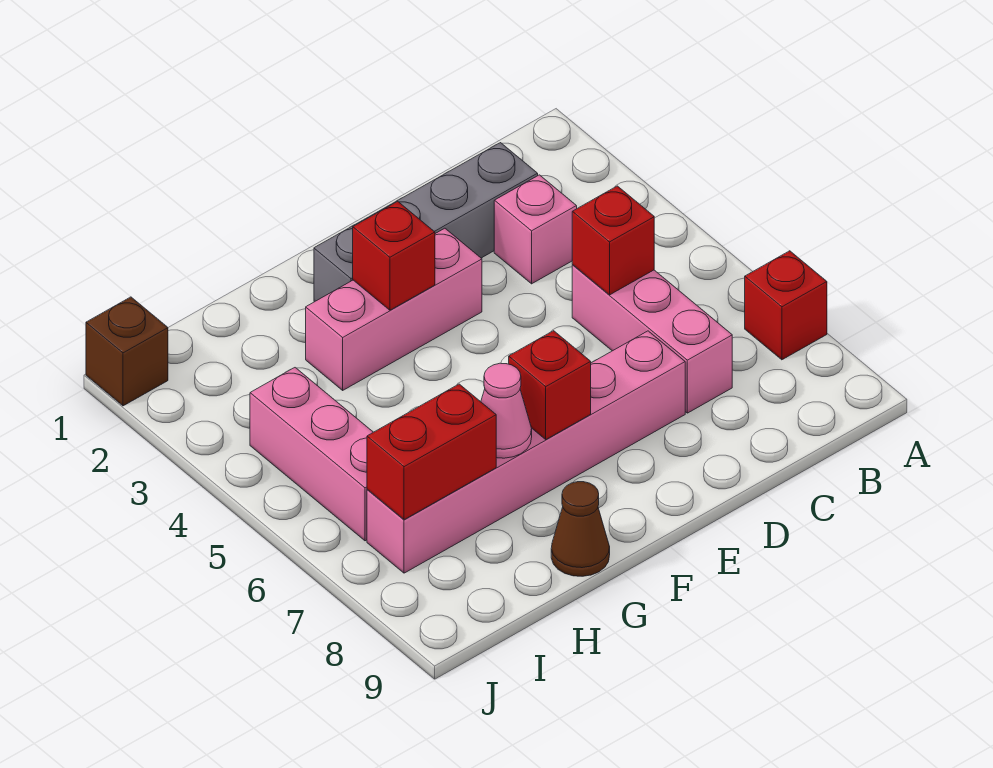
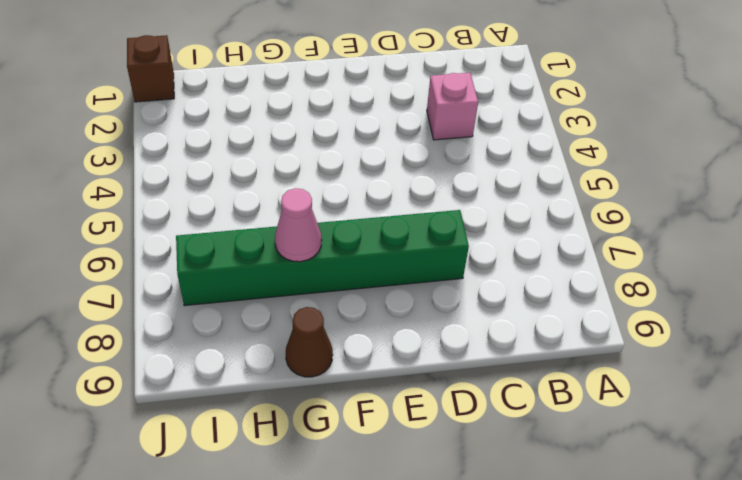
green brick D7:I7 level 1 -> pink brick D7:I7 level 1
none -> red brick A7 level 1
none -> grey brick C2:F2 level 1
none -> pink brick C5:C7 level 1

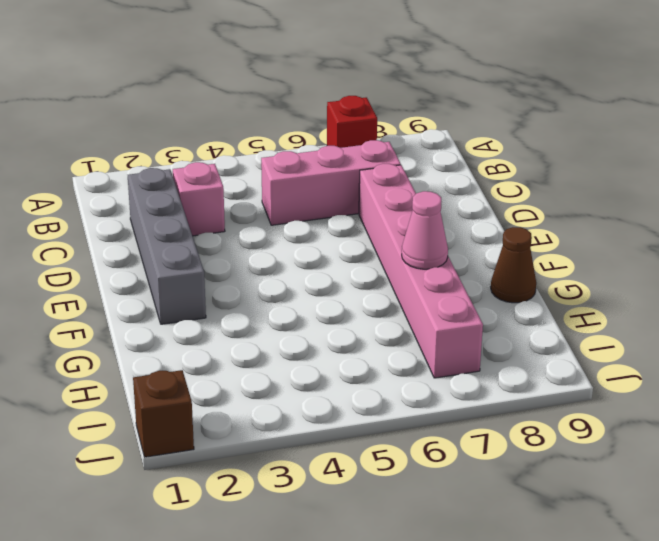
none -> pink brick E3:G3 level 1
none -> pink brick I4:I6 level 1
none -> red brick C5 level 2

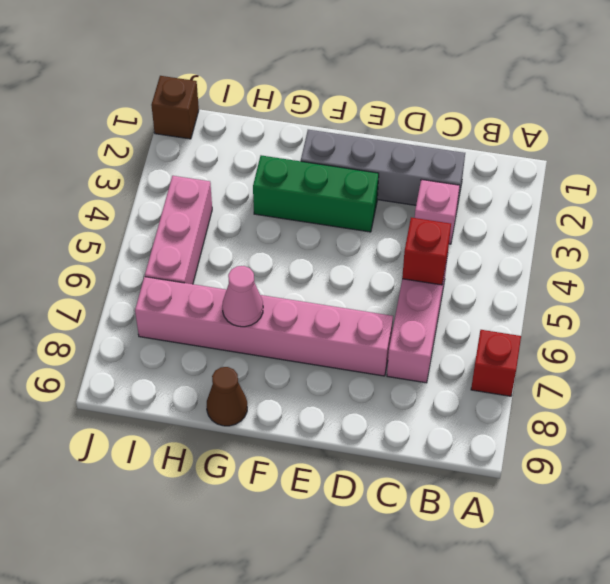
green brick E3:G3 level 1 -> pink brick E3:G3 level 1
none -> red brick F3 level 2
none -> red brick F7 level 2
none -> red brick H7:I7 level 2

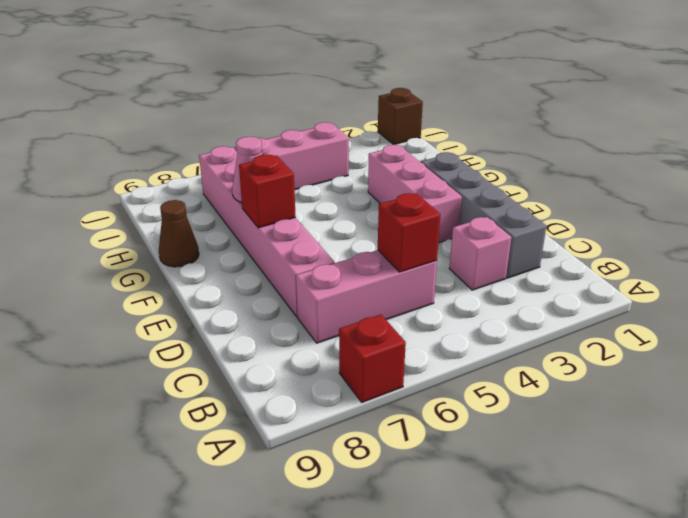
none -> red brick F3 level 2
none -> red brick H7:I7 level 2

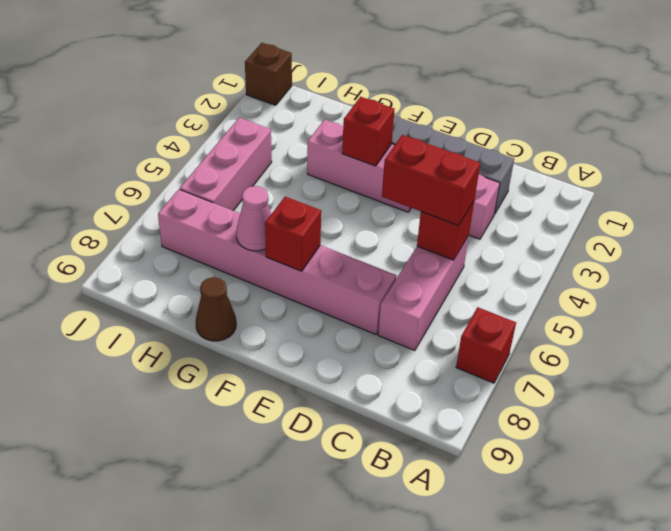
red brick C5:D5 level 3 -> red brick H7:I7 level 2

